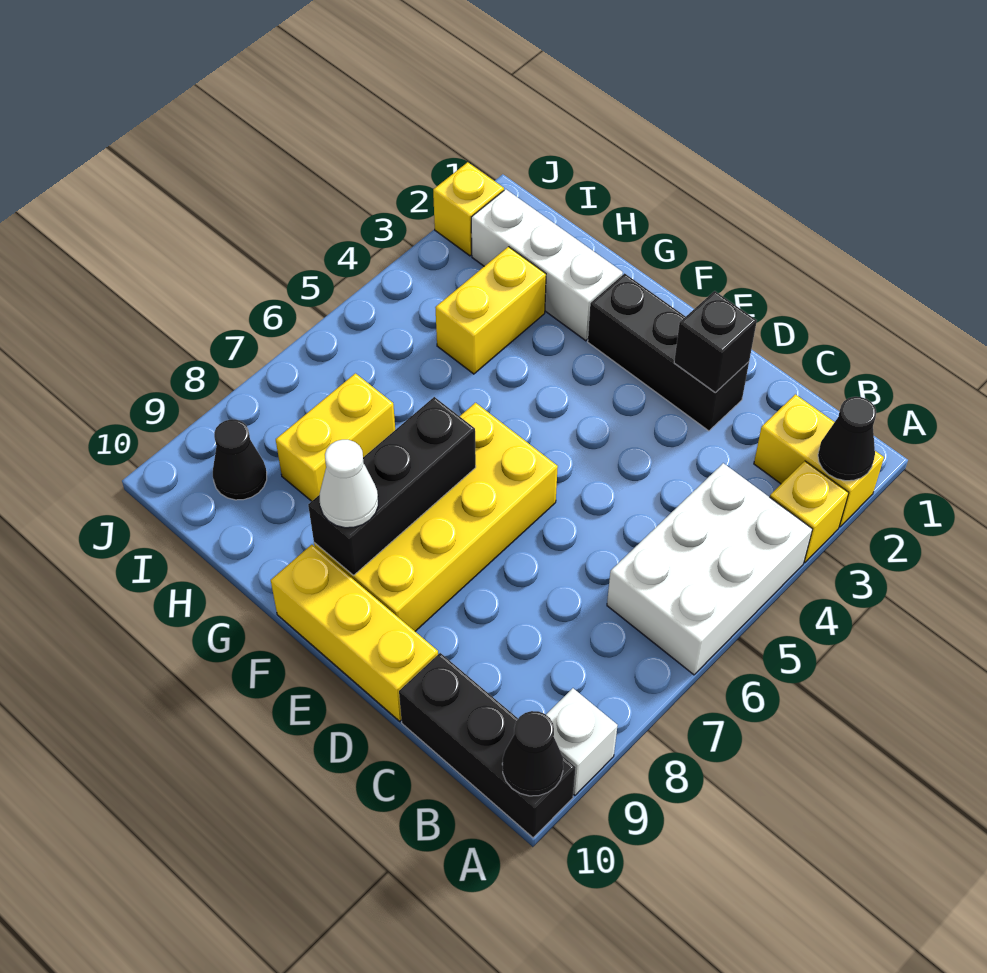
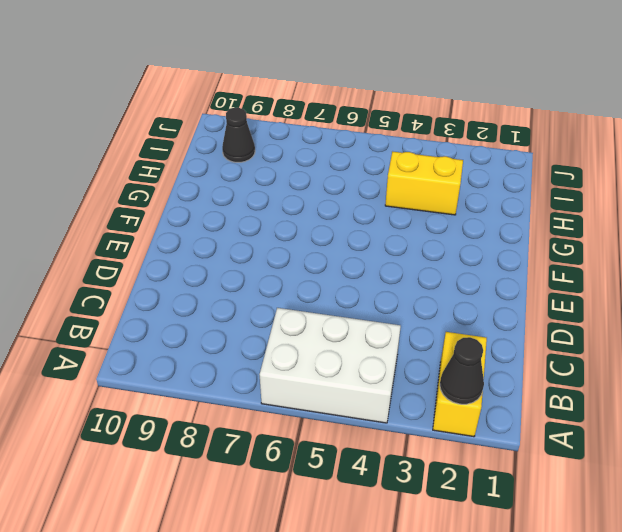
none -> yellow brick A3 level 1
none -> white brick A9 level 1
none -> black brick A10:C10 level 1

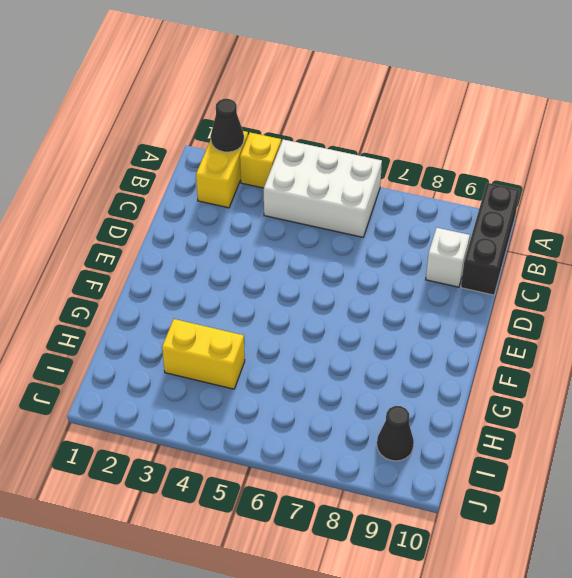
white brick C9 level 1 -> white brick A9 level 1
none -> black brick D2:F2 level 1
none -> yellow brick D10:F10 level 1
none -> yellow brick E6:F9 level 1

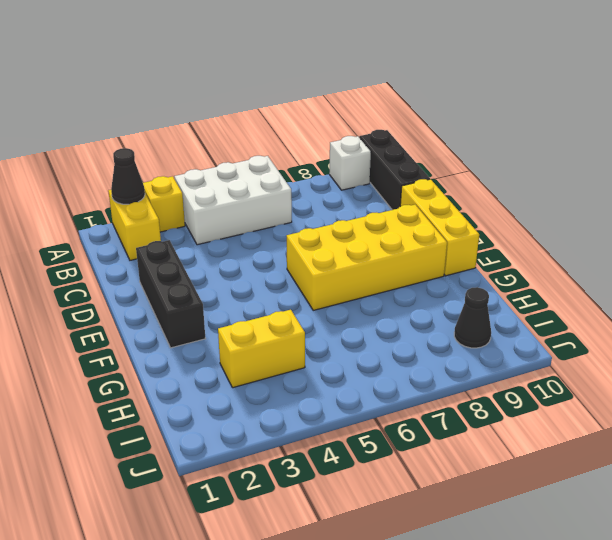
none -> white brick G2:I2 level 1
none -> yellow brick H7:H8 level 1
none -> yellow brick J2 level 1

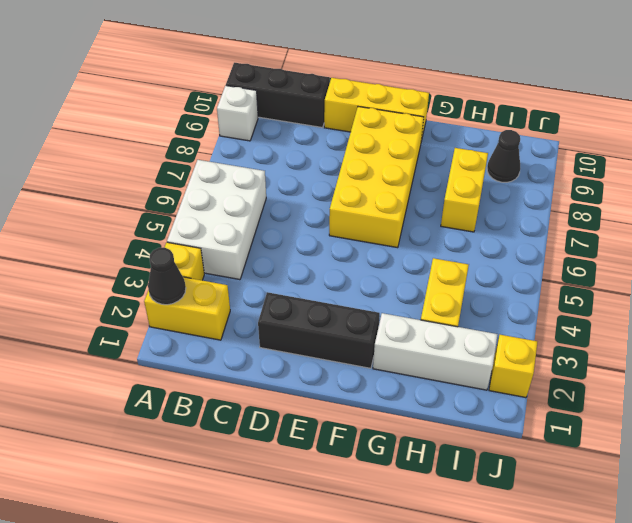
none -> black cone A10 level 2
none -> black brick D2 level 2
none -> black brick F7:F9 level 2

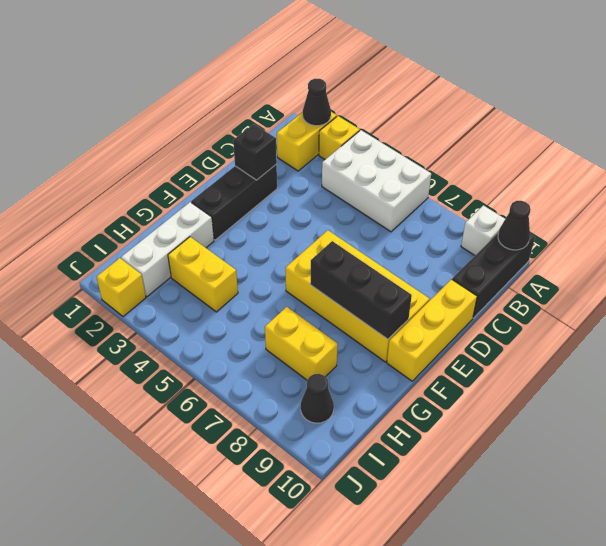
none -> white cone F9 level 3

